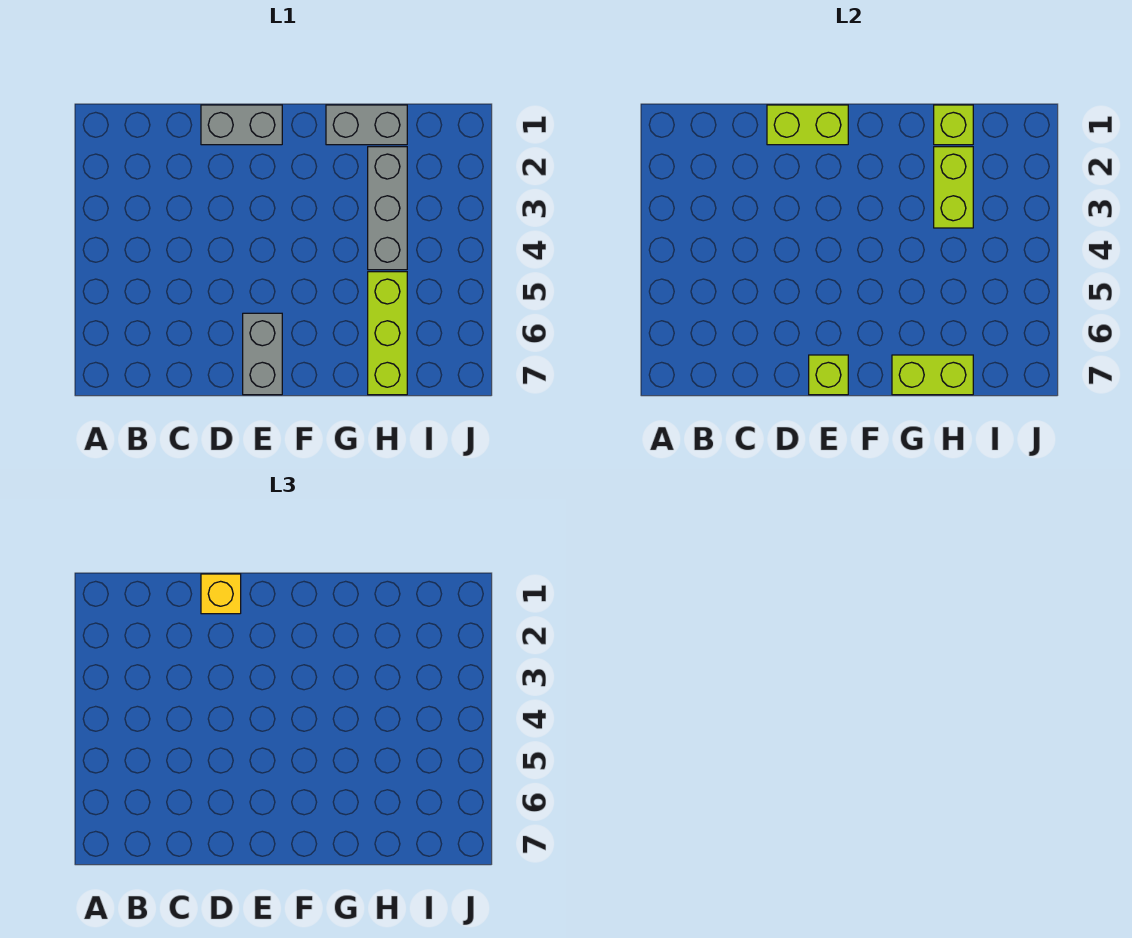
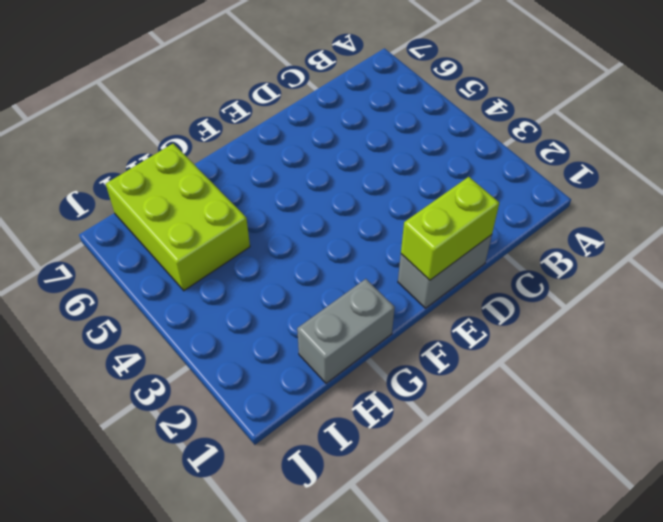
lime brick H5:I7 level 1 -> lime brick H5:H7 level 1
none -> grey brick E6:E7 level 1
none -> grey brick H2:H4 level 1

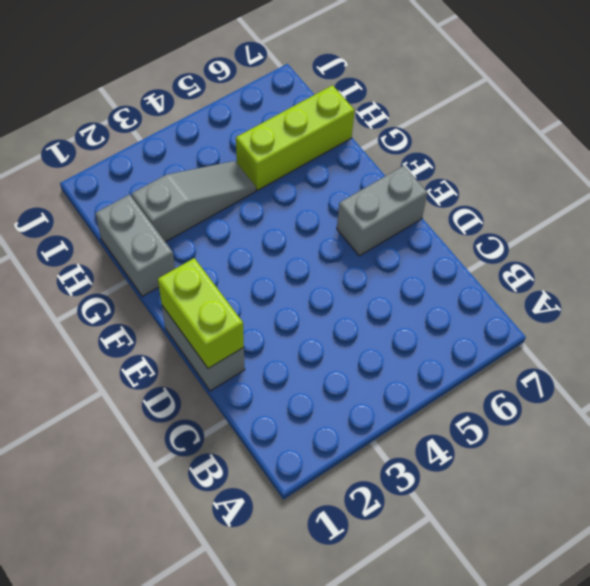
grey slope H2:H4 level 1 top 2 -> grey brick H2:H4 level 1
none -> lime brick E7 level 2
none -> lime brick G7:H7 level 2

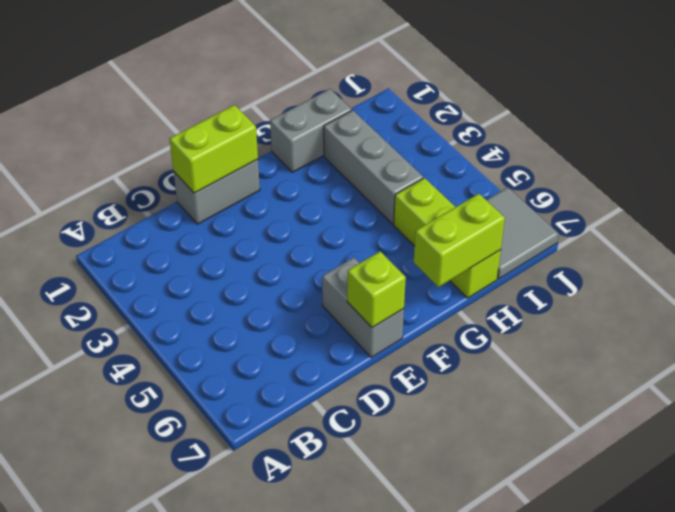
grey tile I6:J7 level 1 -> none
none -> lime brick H1 level 2
none -> lime brick H2:H3 level 2

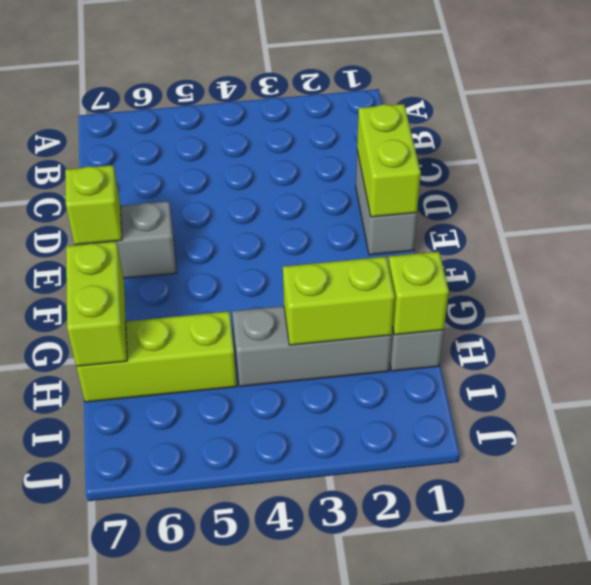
none -> yellow brick D1 level 3

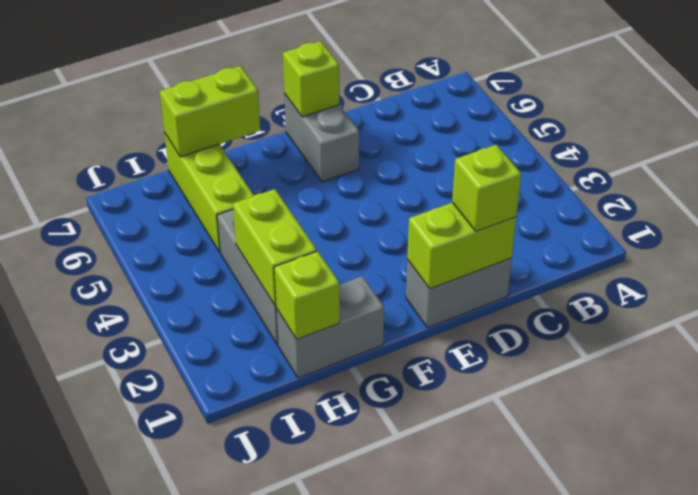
lime brick D1 level 3 -> yellow brick D1 level 3

